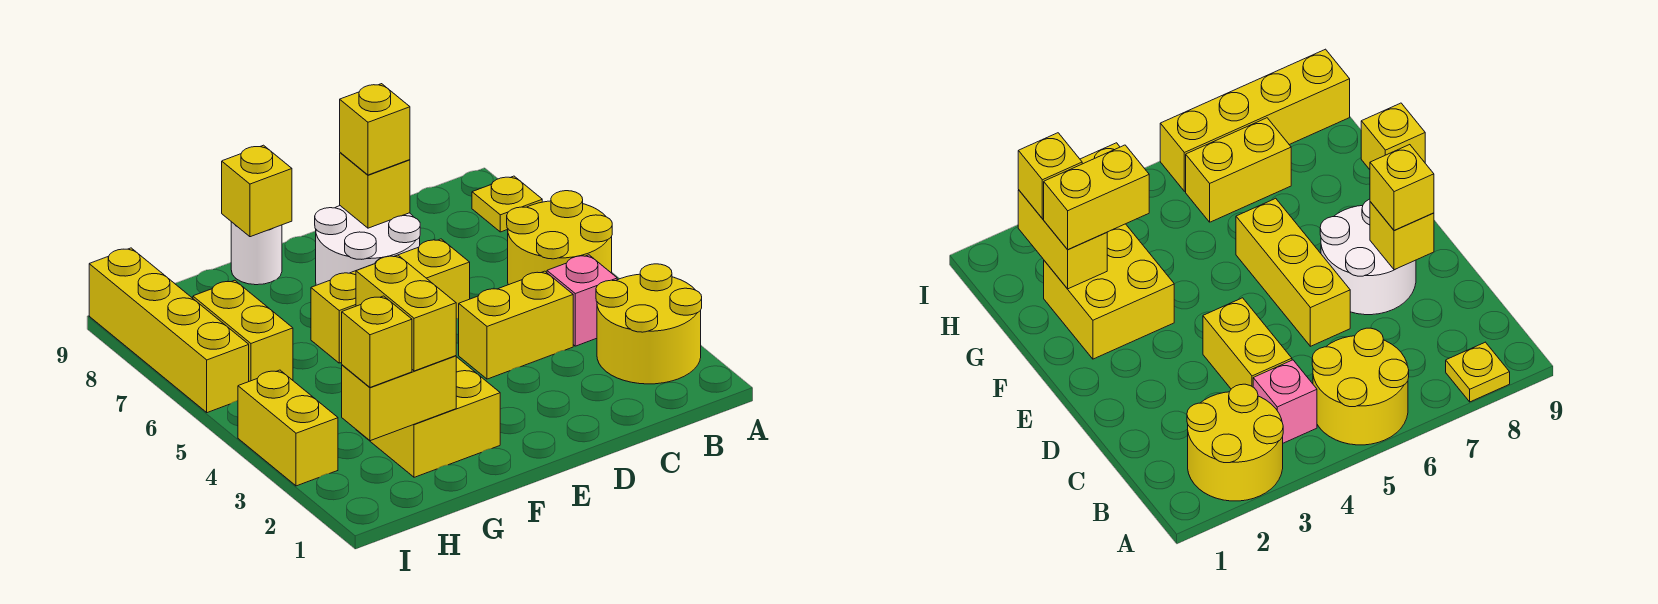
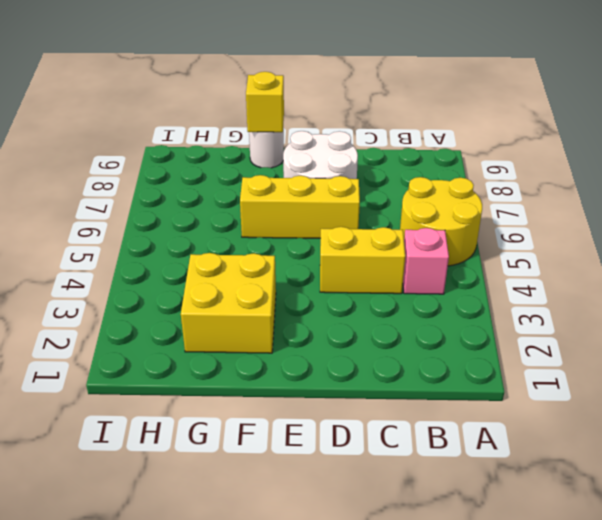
none -> yellow round brick A2:B3 level 1
none -> yellow plate A8 level 1
none -> yellow brick H6:H7 level 1

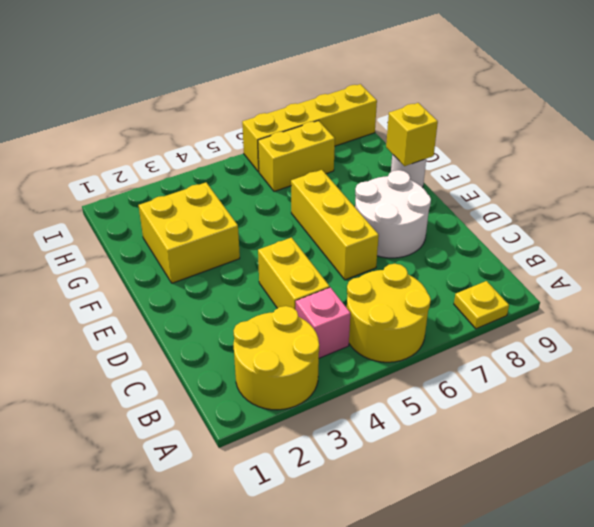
none -> yellow brick I3:I4 level 1
none -> yellow brick D8 level 2
none -> yellow brick G2:H2 level 2

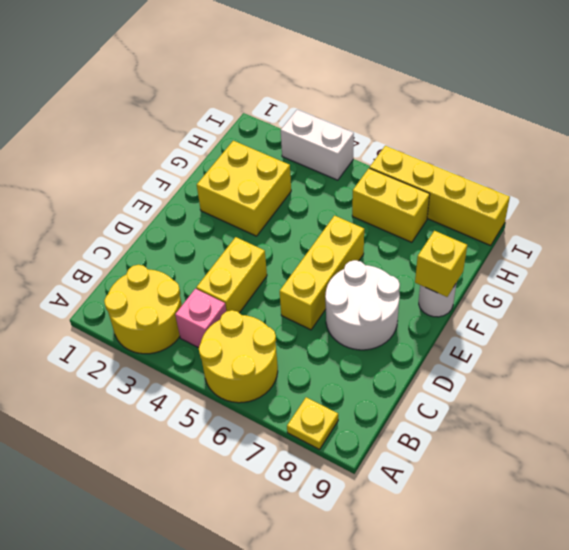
white brick I3:I4 level 1 -> yellow brick I3:I4 level 1
none -> yellow brick D8 level 2
none -> yellow brick G2:H2 level 2
none -> yellow brick D8 level 3

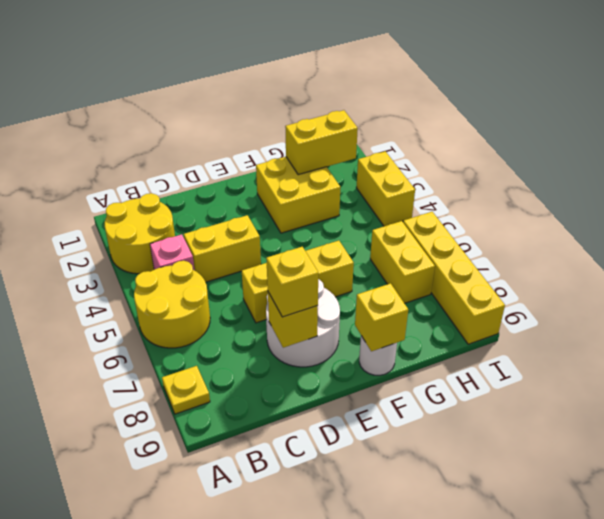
none -> yellow brick G2:G3 level 3
none -> yellow brick H2 level 3

